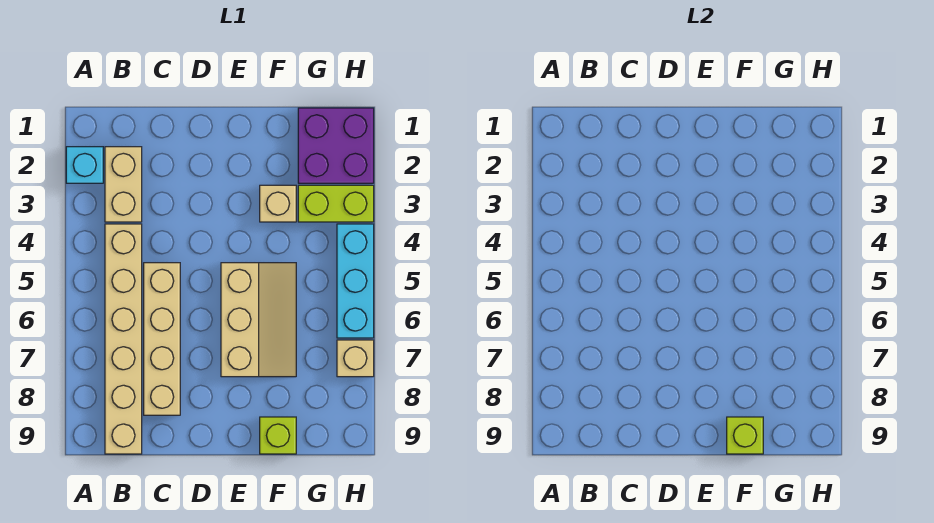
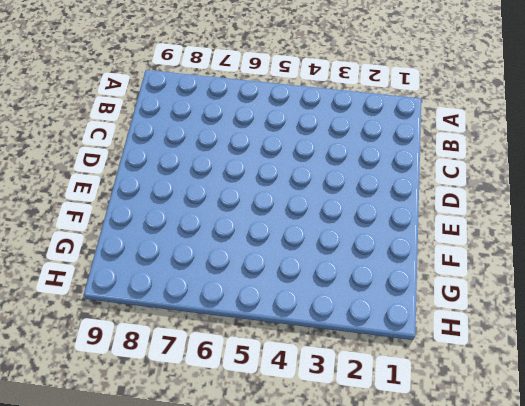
none -> cyan brick A2 level 1
none -> tan brick B2:B3 level 1
none -> tan brick B4:B9 level 1

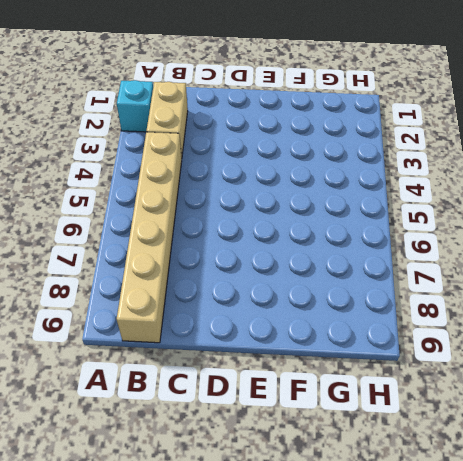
none -> tan brick C5:C8 level 1
none -> tan slope E5:F7 level 1 top E
none -> tan brick F3 level 1

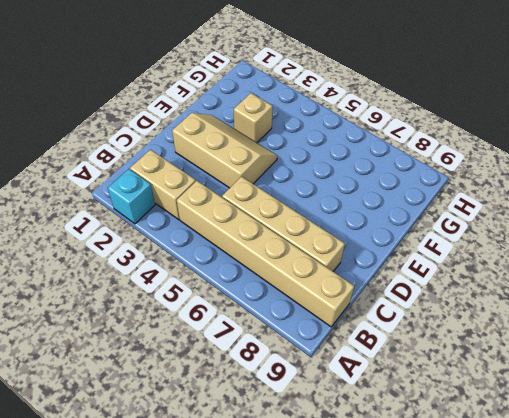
tan slope D2:E4 level 1 top D -> tan slope E5:F7 level 1 top E
none -> lime brick F9 level 1
none -> purple brick G1:H2 level 1
none -> lime brick G3:H3 level 1

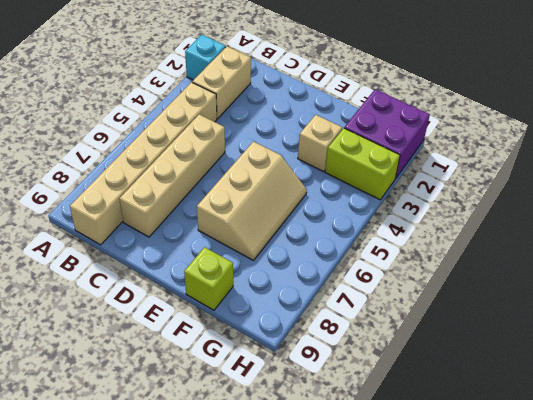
none -> cyan brick H4:H6 level 1
none -> tan brick H7 level 1
none -> lime brick F9 level 2

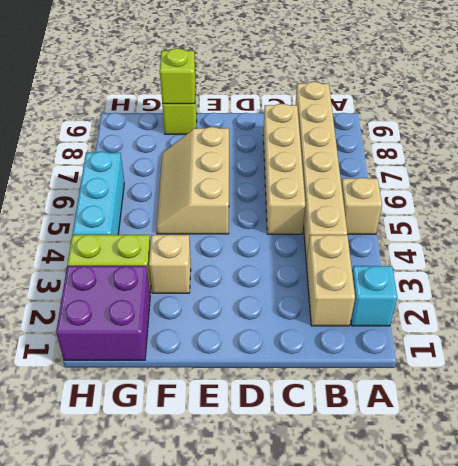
tan brick A5 level 1 -> tan brick H7 level 1

